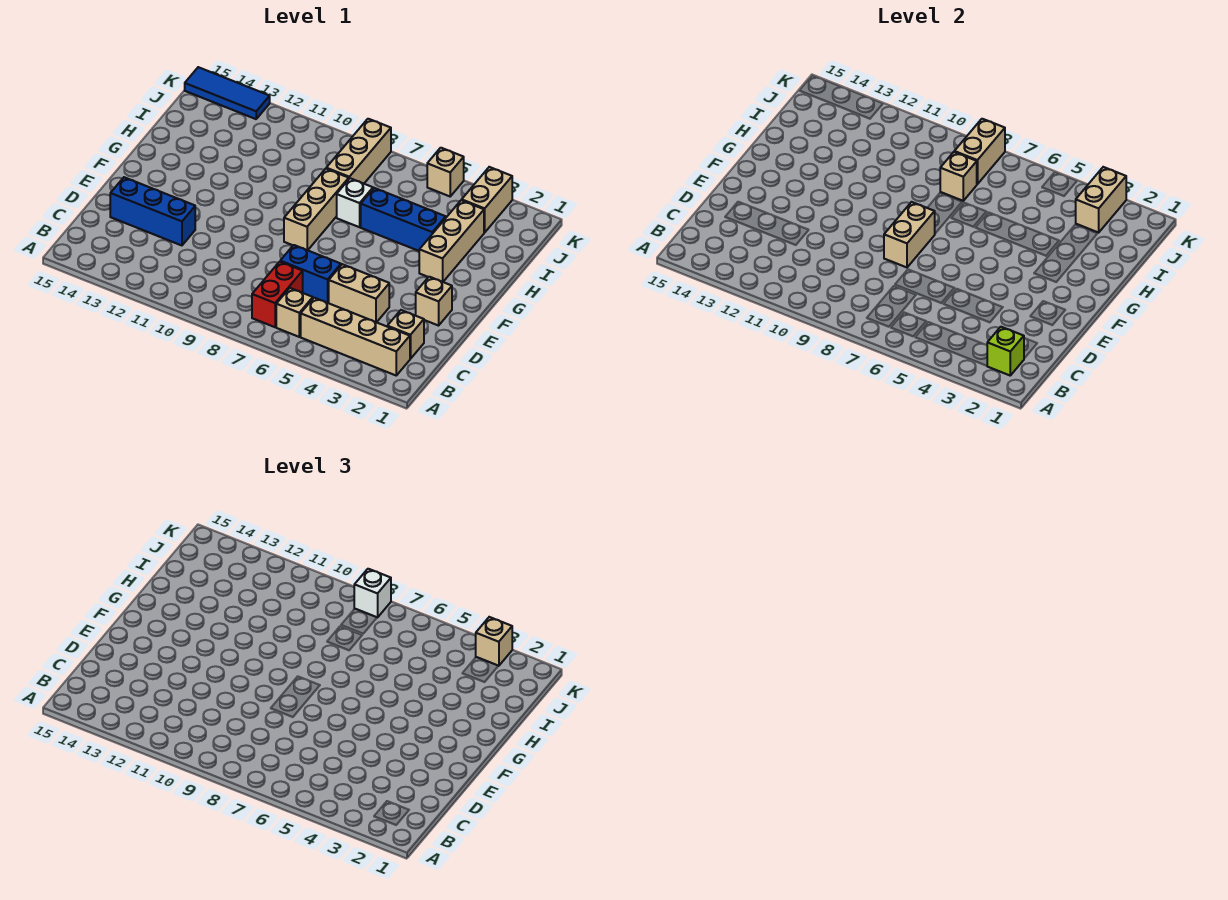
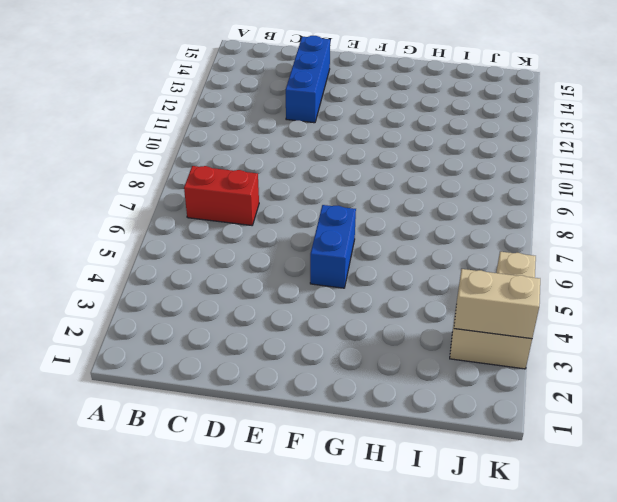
blue brick F5:F6 level 1 -> blue brick D6:D7 level 1
none -> tan brick B2:B5 level 1
none -> tan brick B6 level 1
none -> tan brick C2 level 1

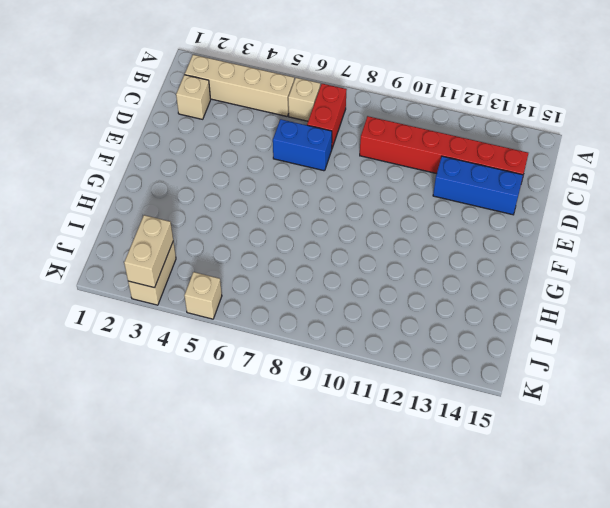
red brick C9:C14 level 1 -> none
none -> tan brick D4:D5 level 1
none -> tan brick E2 level 1
none -> tan brick F8:H8 level 1

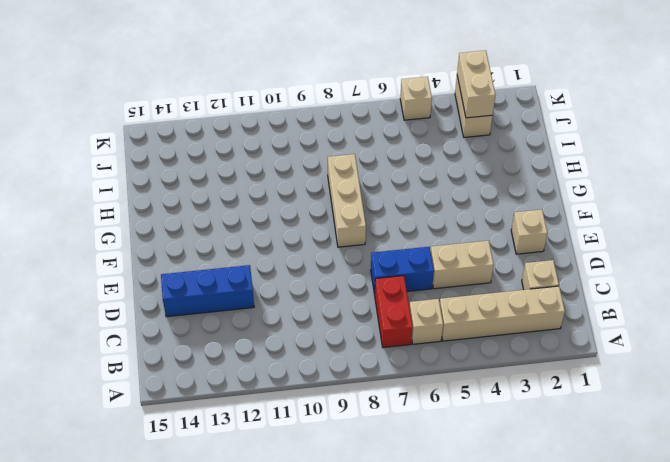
none -> tan brick G3:I3 level 1
none -> blue brick H4:H6 level 1
none -> white brick H7 level 1

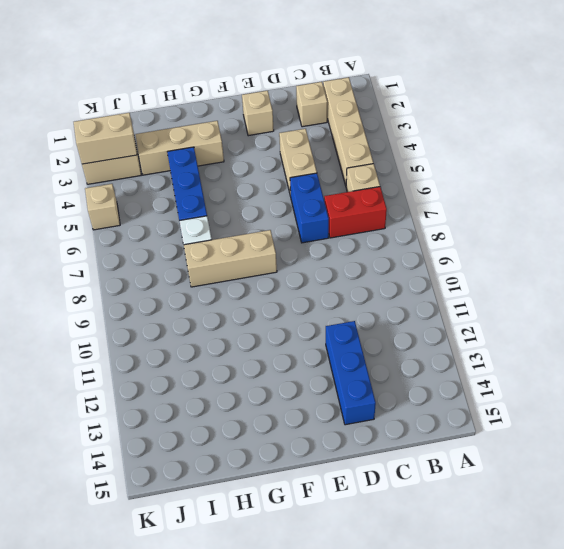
none -> tan brick I8:K8 level 1
none -> blue tile K13:K15 level 1
none -> lime brick B2 level 2

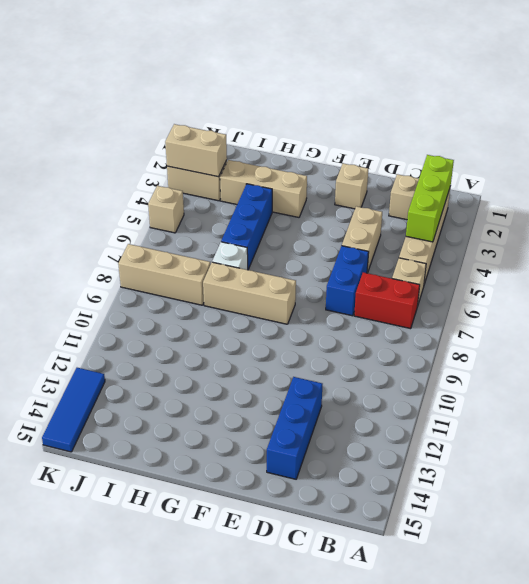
lime brick B2:B4 level 2 -> lime brick B2 level 2
none -> tan brick E8:F8 level 2
none -> tan brick I8 level 2
none -> tan brick J8:K8 level 2

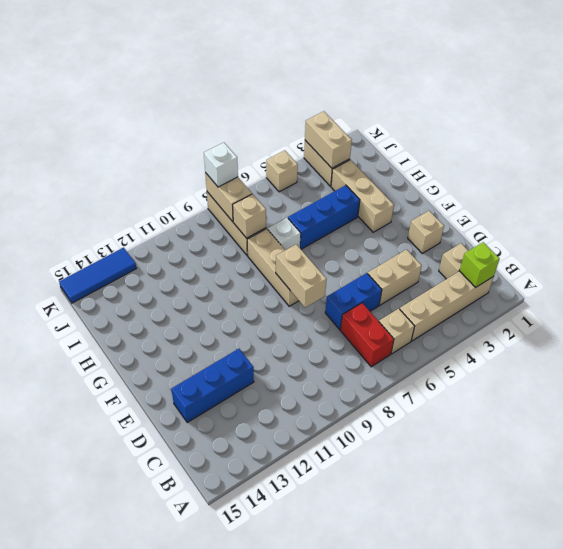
none -> tan brick K3 level 3

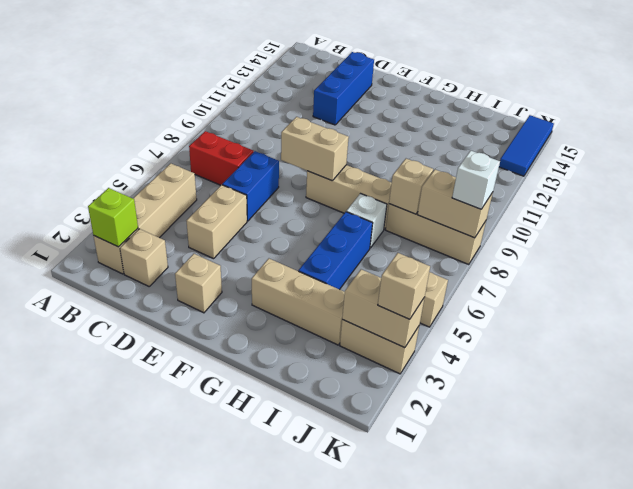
none -> tan brick B6 level 1

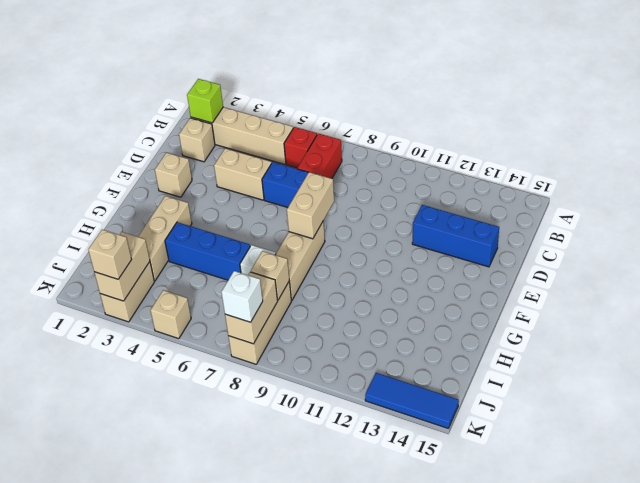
red brick B6 level 1 -> tan brick B6 level 1

